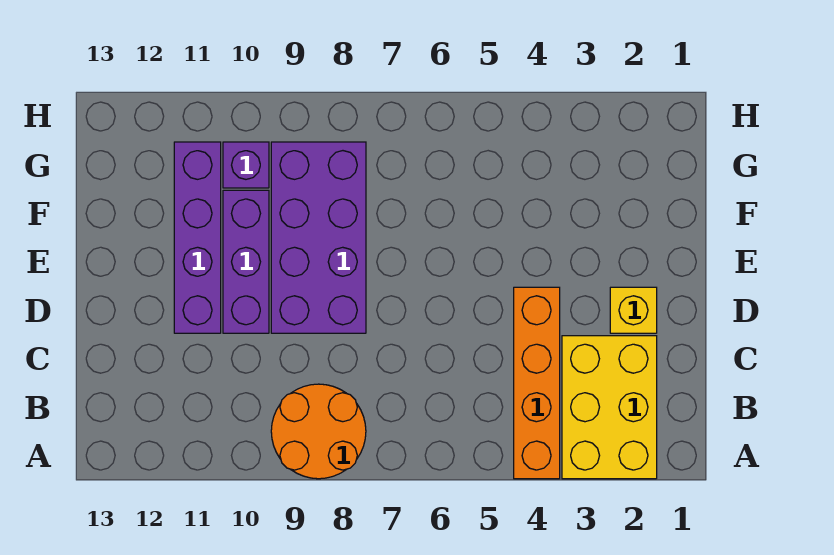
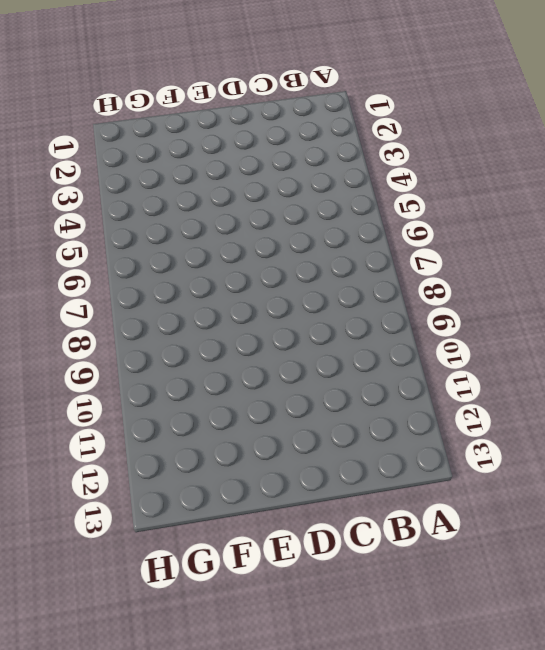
none -> yellow brick A2:C3 level 1
none -> orange brick A4:D4 level 1

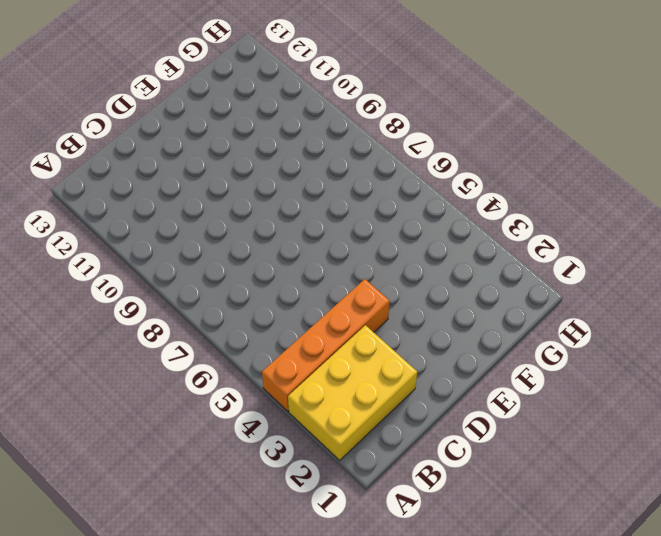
none -> orange round brick A8:B9 level 1
none -> yellow brick D2 level 1

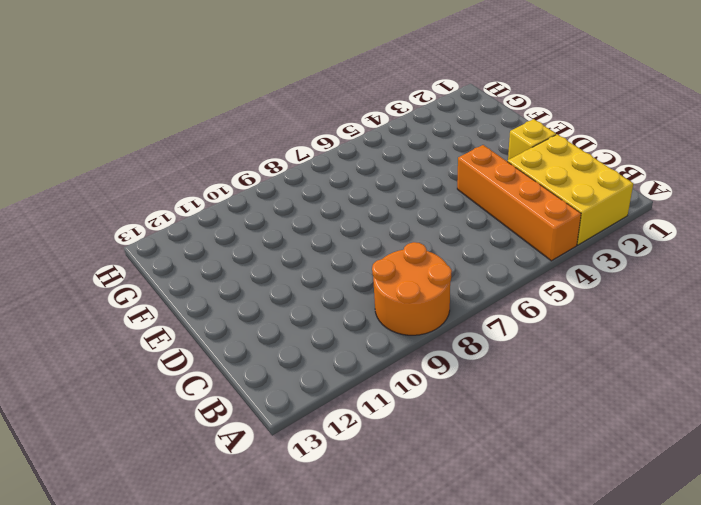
none -> purple brick D8:G9 level 1
none -> purple brick D10:F10 level 1

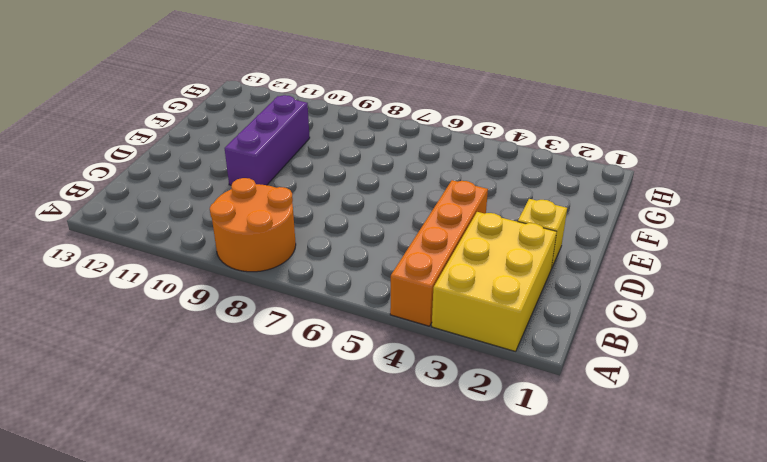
none -> purple brick D8:G9 level 1
none -> purple brick D11:G11 level 1

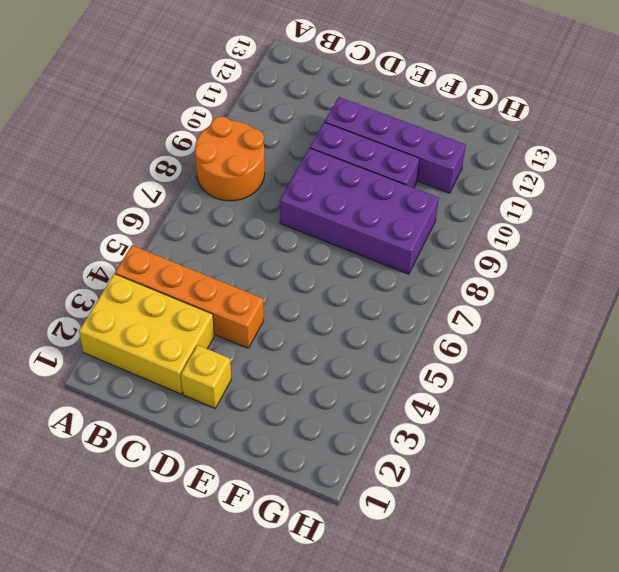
none -> purple brick G10 level 1

